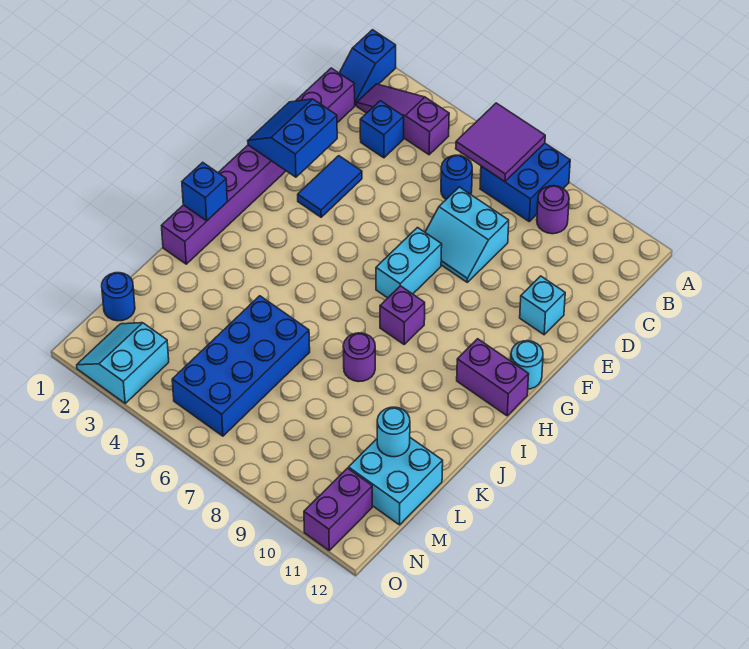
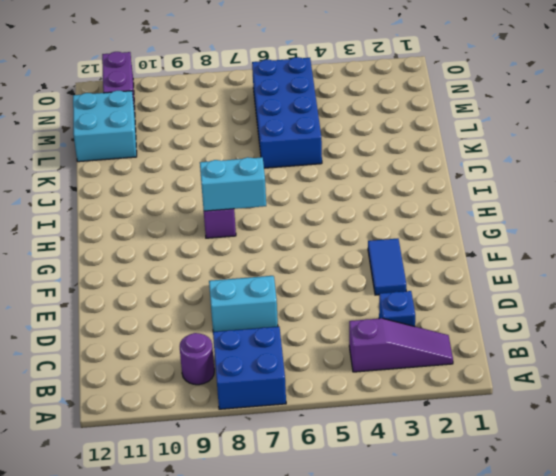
cyan brick H7:H8 level 2 -> cyan brick F7:G7 level 1
none -> blue slope A1:B1 level 1 top A
none -> purple brick C1:J1 level 1
none -> blue round brick C6 level 1

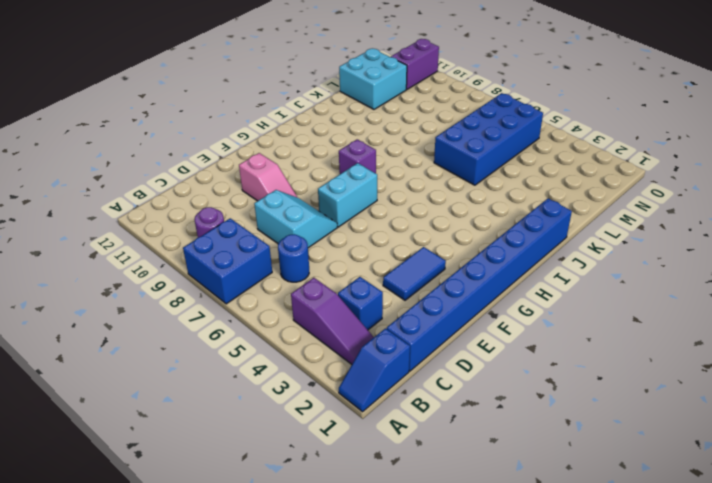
blue slope A1:B1 level 1 top B -> blue slope A1:B1 level 1 top A
blue brick C1:J1 level 1 -> purple brick C1:J1 level 1
pink slope E9:E10 level 1 top 10 -> none
none -> cyan brick E11 level 1
none -> cyan round brick G12 level 1
none -> purple brick H11:H12 level 1

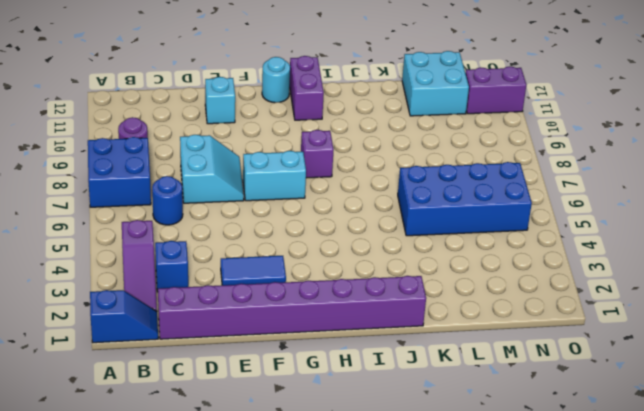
none -> purple round brick J8 level 1
none -> blue round brick M1 level 1
none -> cyan slope N2:O3 level 1 top 3

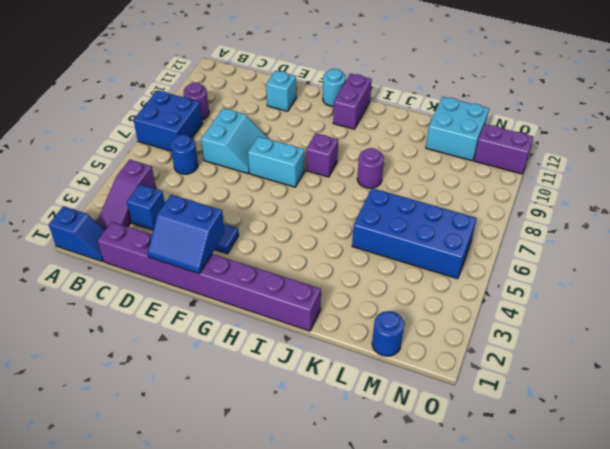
none -> cyan slope N2:O3 level 1 top 3
none -> purple tile A6:B7 level 2
none -> blue brick I1 level 2

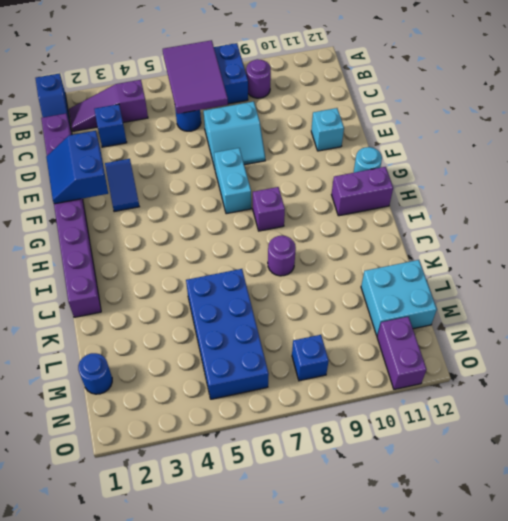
purple tile A6:C7 level 2 -> purple tile A6:B7 level 2
blue brick N8 level 1 -> blue brick I1 level 2
none -> cyan slope N2:O3 level 1 top 3
none -> cyan round brick L11 level 2

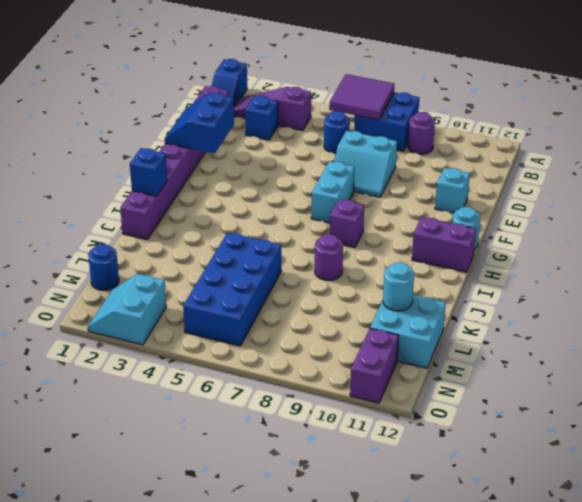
none -> blue tile E3:F3 level 1

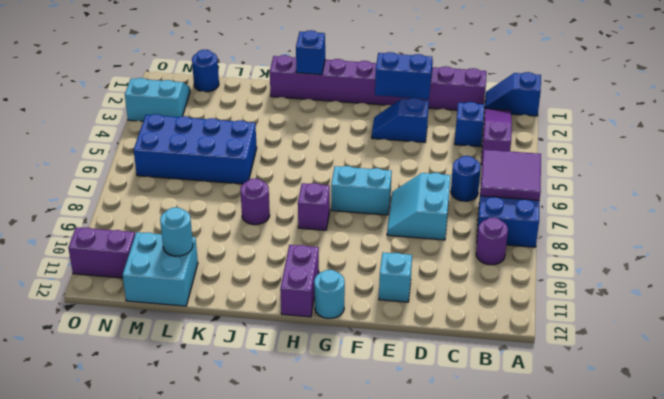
blue slope E3:F3 level 1 top E -> blue tile E3:F3 level 1

